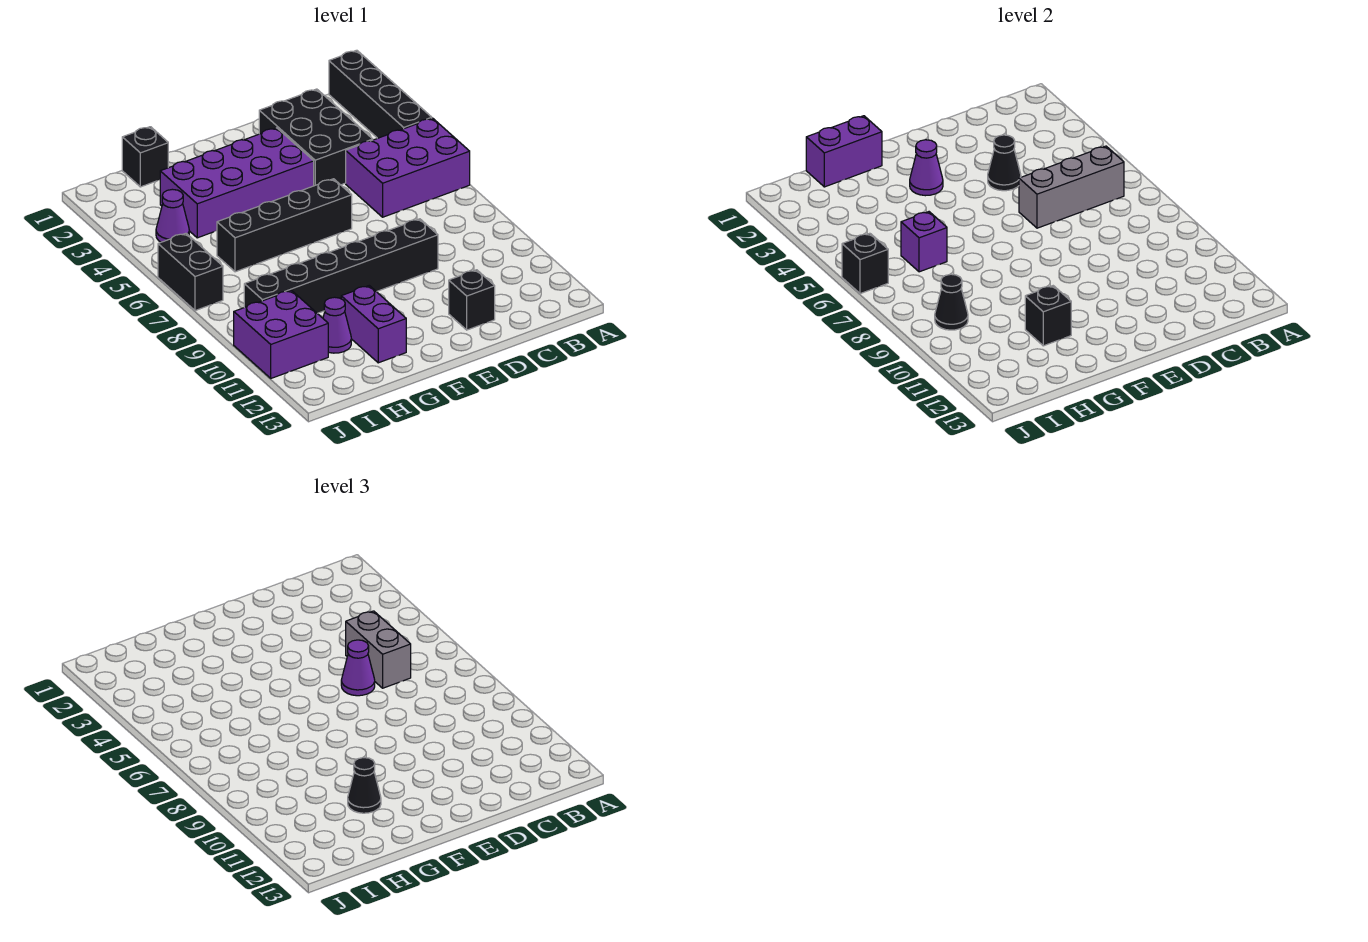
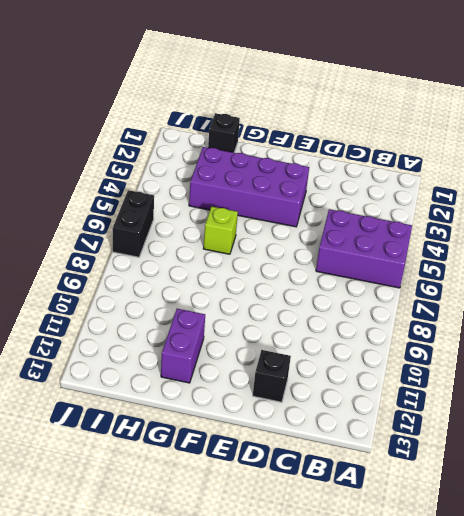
lime brick G6 level 1 -> black brick E6:H6 level 1
none -> black brick A1:A4 level 1
none -> black brick C2:D4 level 1
none -> black brick D9:I9 level 1

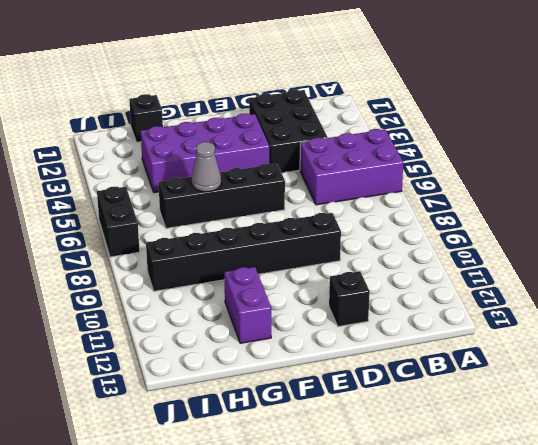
grey cone G6 level 2 -> none
none -> black brick A1:A4 level 1
none -> purple cone H11 level 1
none -> purple cone I4 level 1

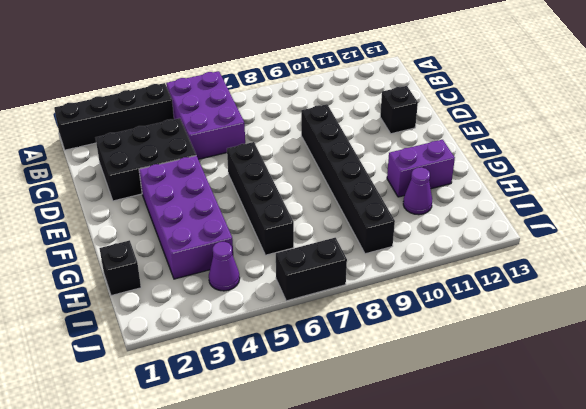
none -> purple brick I10:J11 level 1
none -> grey brick B6:D6 level 2
none -> black cone D4 level 2

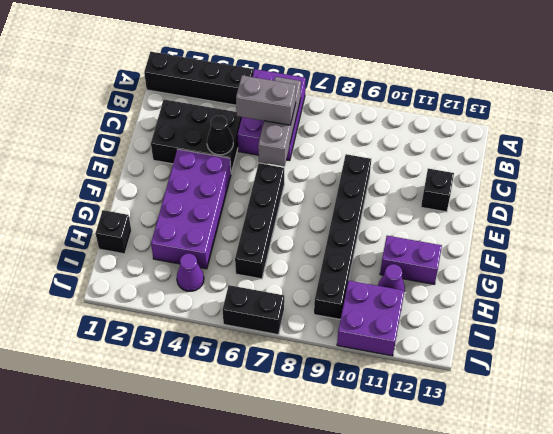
none -> purple cone F3 level 2
none -> purple brick G1:H1 level 2
none -> black brick G11 level 2

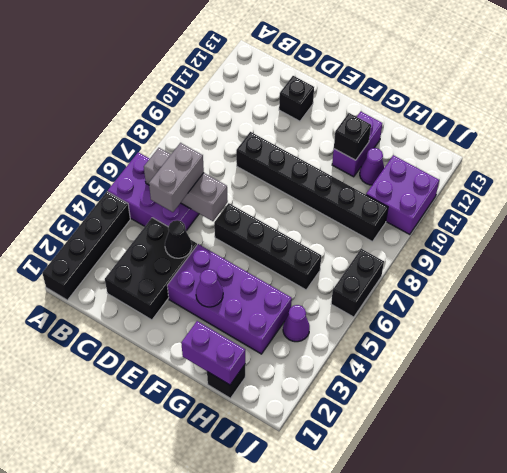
none -> purple brick H6 level 2
none -> black cone I9 level 2
none -> black brick J6 level 2

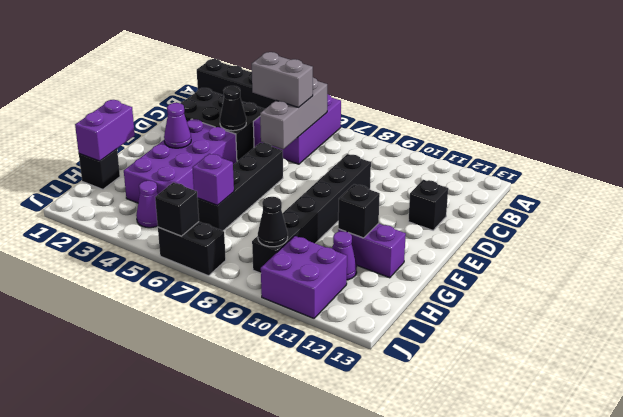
none -> purple cone D6 level 3
none -> black cone G11 level 3

